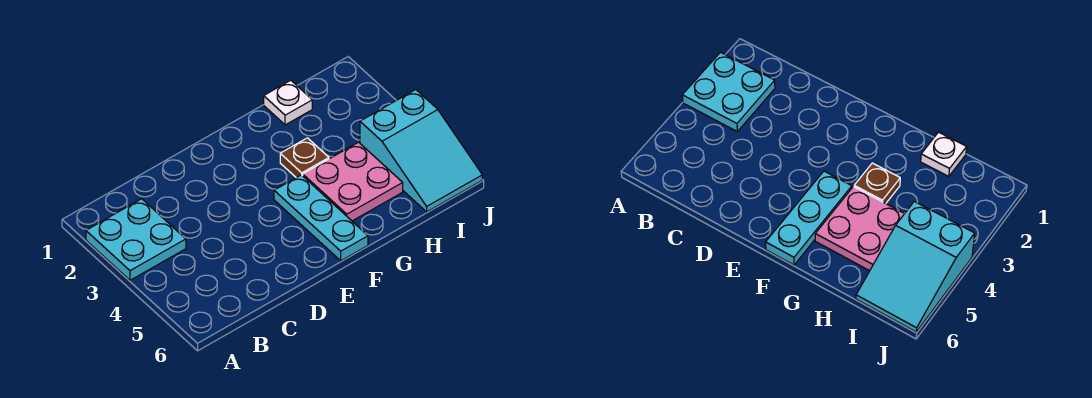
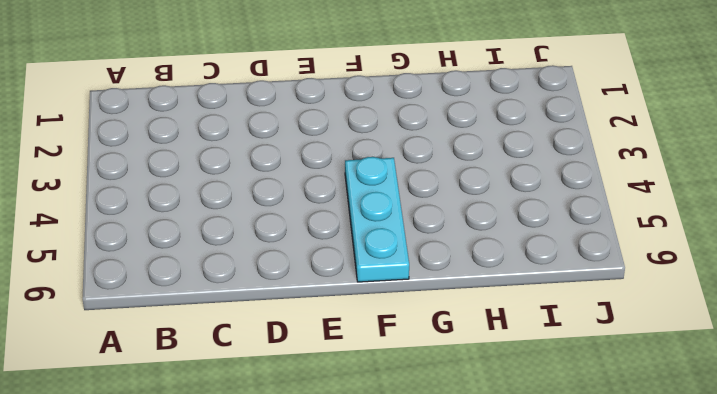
none -> cyan plate A2:B3 level 1
none -> brown plate G3 level 1

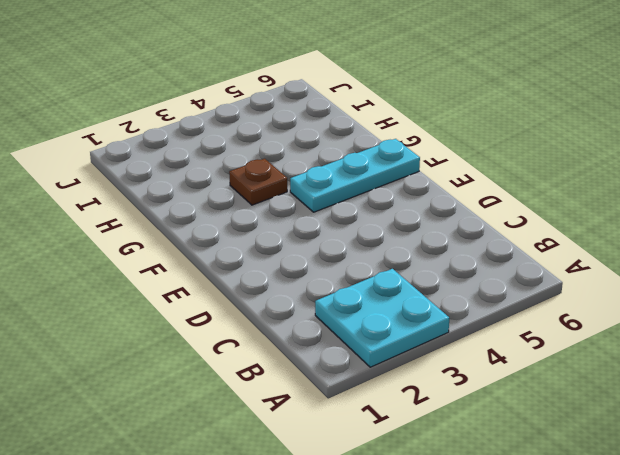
none -> pink plate G4:H5 level 1
none -> white plate H1 level 1

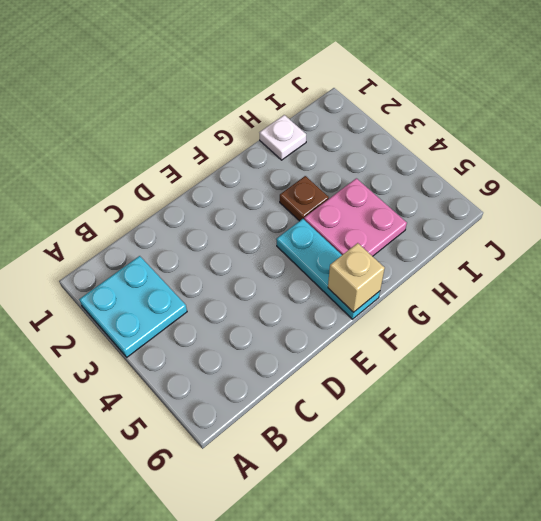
tan brick F6 level 2 -> none
none -> cyan slope I4:J6 level 1 top 4

